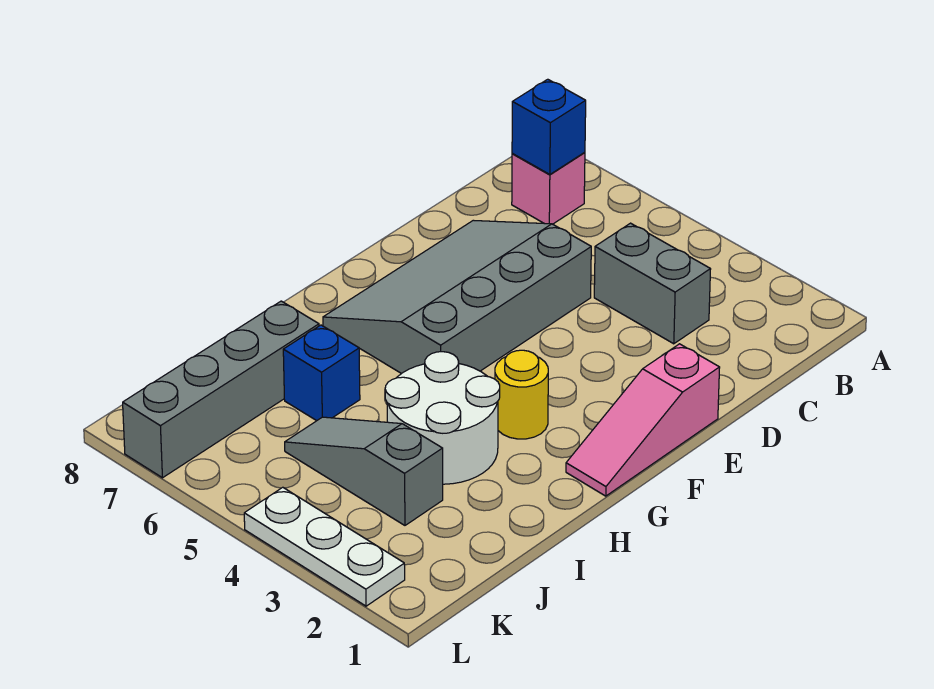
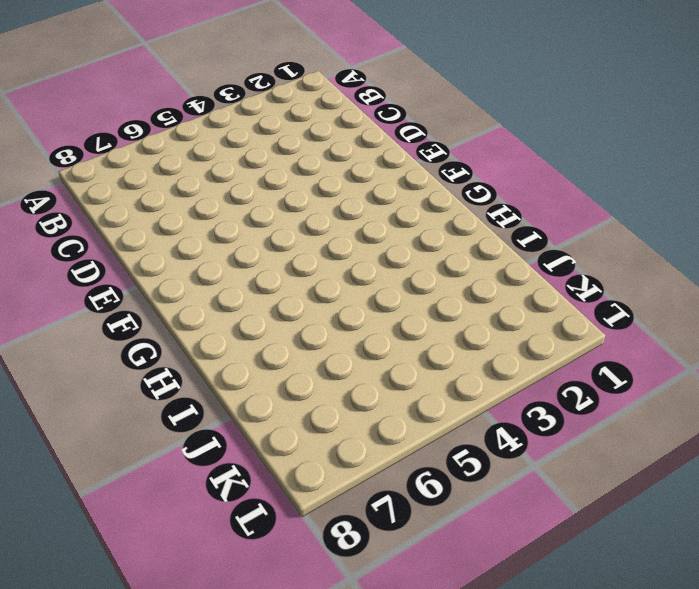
none -> pink brick B7 level 1
none -> grey brick C3:C4 level 1

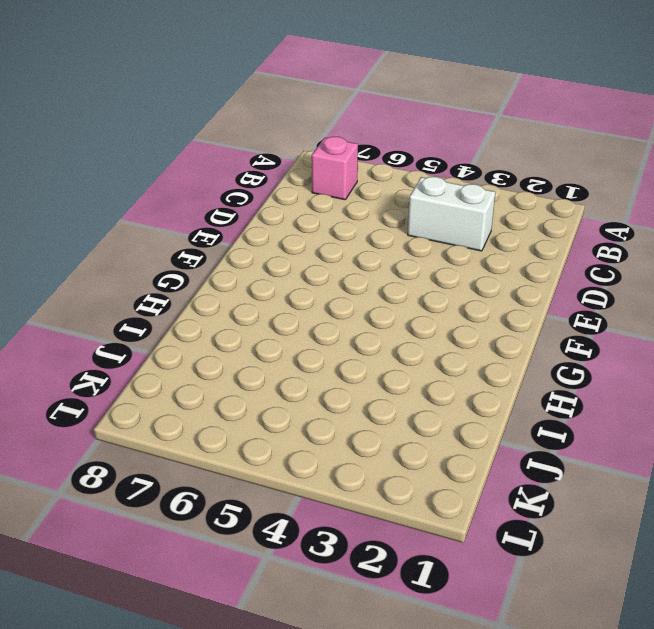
white brick C3:C4 level 1 -> grey brick C3:C4 level 1
none -> grey slope D5:G7 level 1 top 5
none -> pink slope E1:G1 level 1 top E

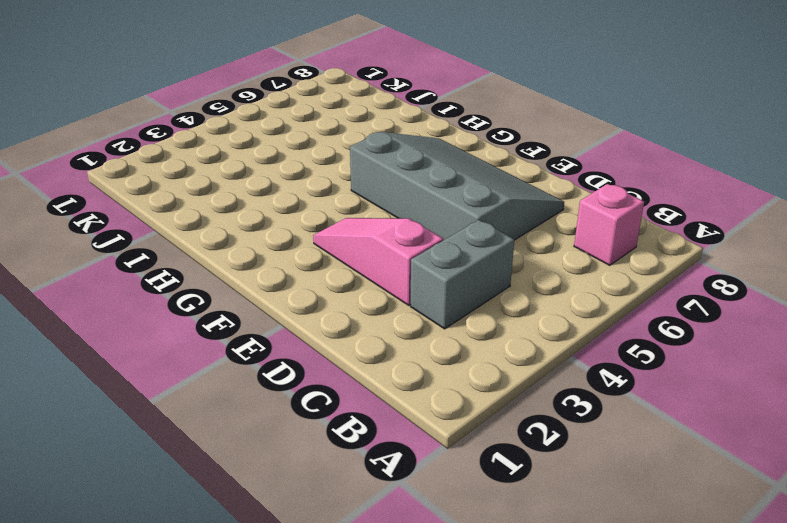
pink slope D3:F3 level 1 top D -> pink slope E1:G1 level 1 top E
none -> yellow round brick G3 level 1
none -> white round brick H3:I4 level 1

